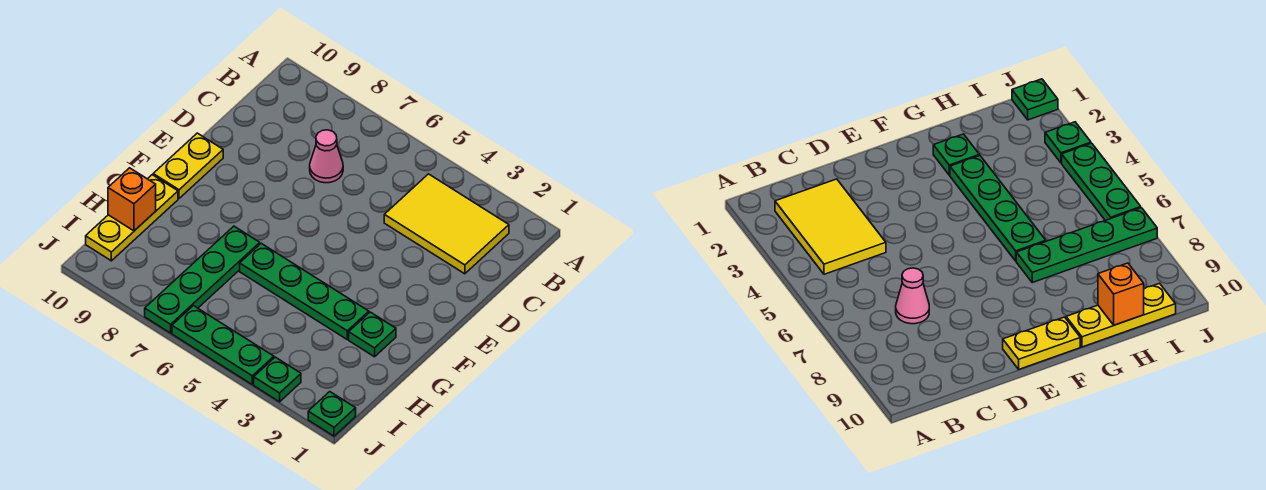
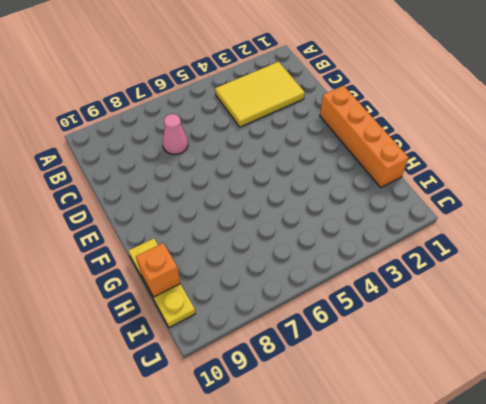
orange brick E1:H1 level 1 -> none
none -> yellow plate E10:F10 level 1
none -> green plate G2 level 1

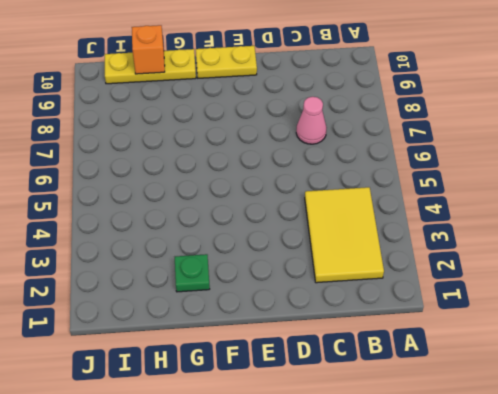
none -> green plate G3:G6 level 1
none -> green plate G7:J7 level 1

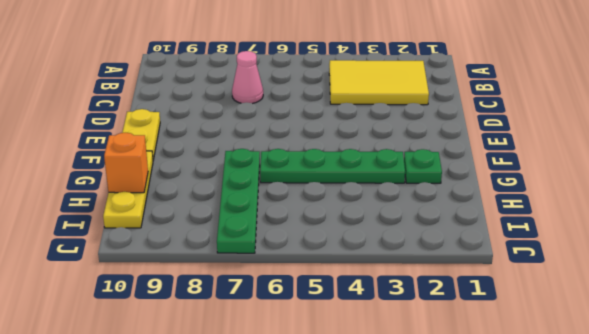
none -> green plate J1 level 1
none -> green plate J3 level 1

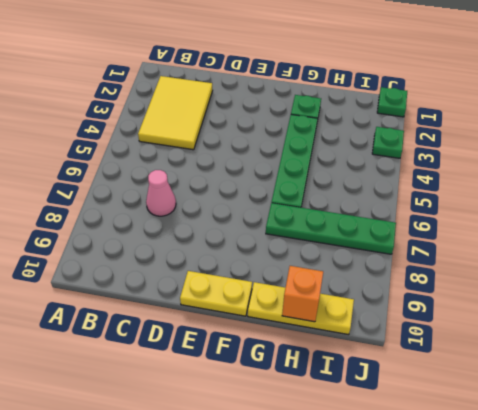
none -> green plate J4:J6 level 1

